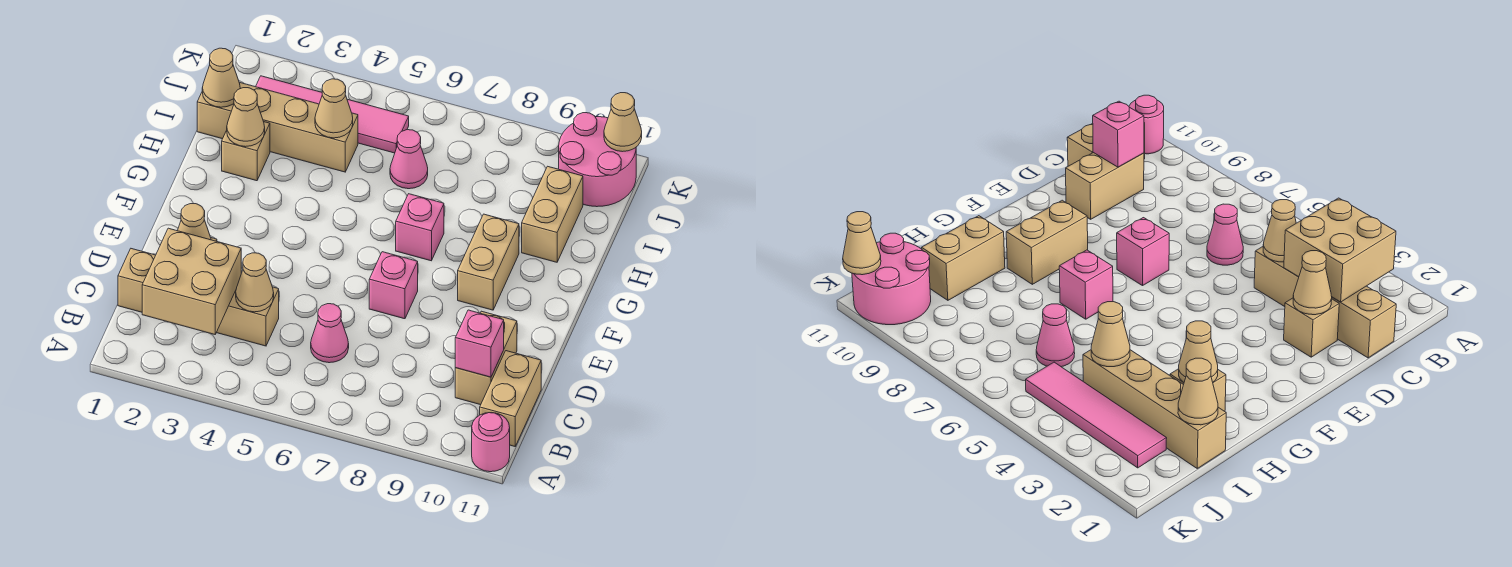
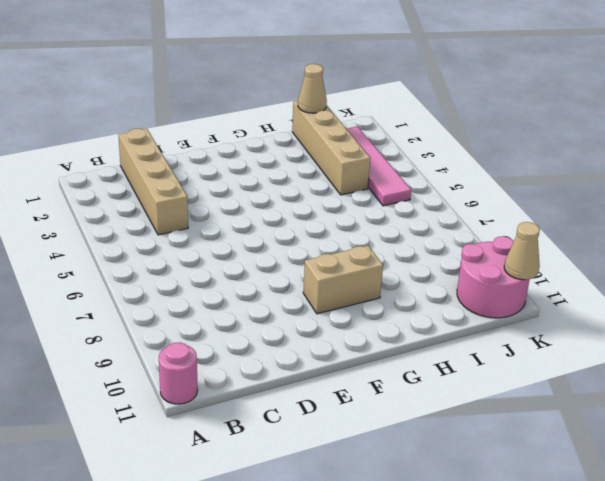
none -> tan brick B11:C11 level 1
none -> pink cone C6 level 1
none -> tan brick C10:D10 level 1

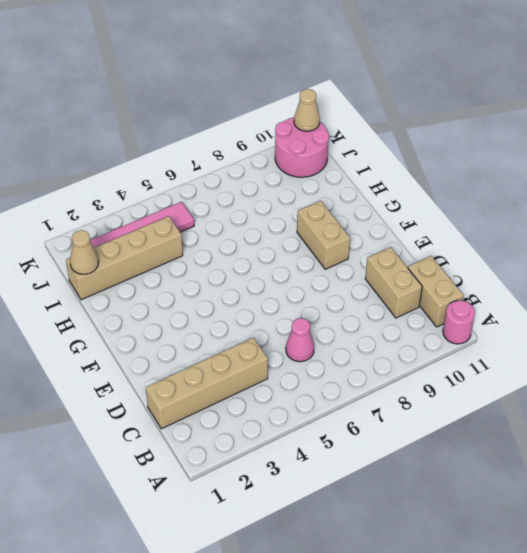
none -> tan brick D2 level 1
none -> pink brick E7 level 1
none -> pink brick G7 level 1

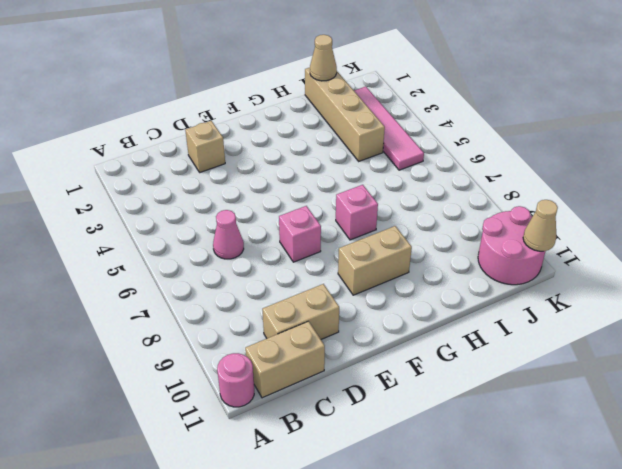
none -> tan brick C1:C4 level 1
none -> tan brick H2 level 1
none -> tan brick H10:I10 level 1

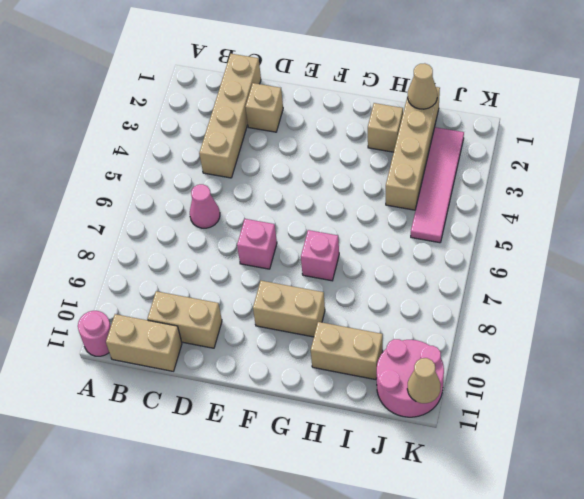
none -> pink cone I6 level 1
none -> tan brick B2:C3 level 2
none -> tan cone C4 level 2

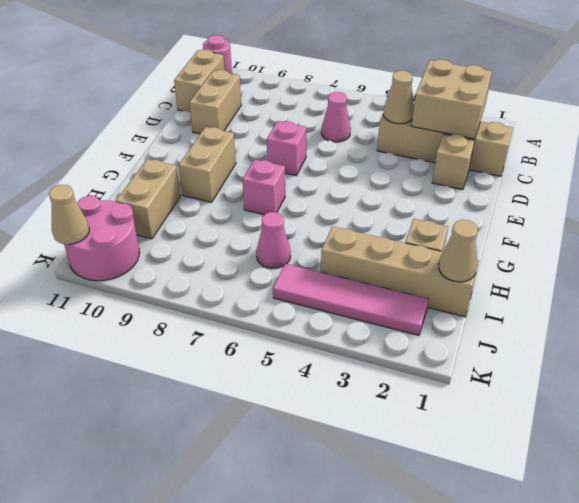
none -> pink brick C10 level 2
none -> tan cone D2 level 2
none -> tan cone H2 level 2

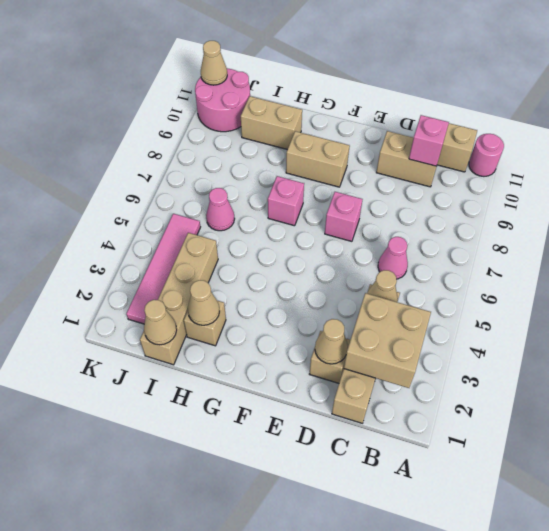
none -> tan cone I4 level 2

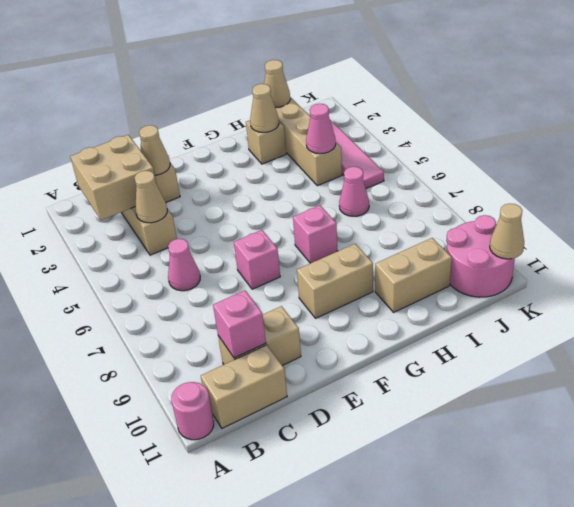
pink cone I4 level 2 -> tan cone I4 level 2

